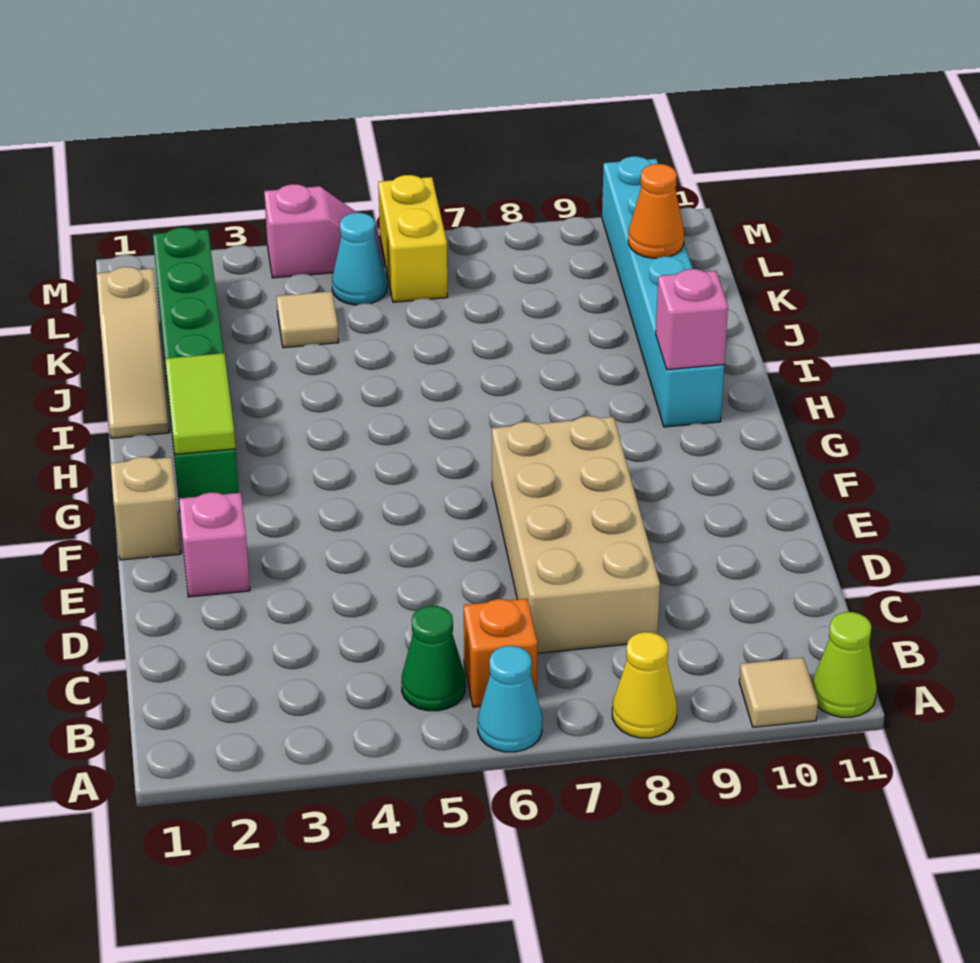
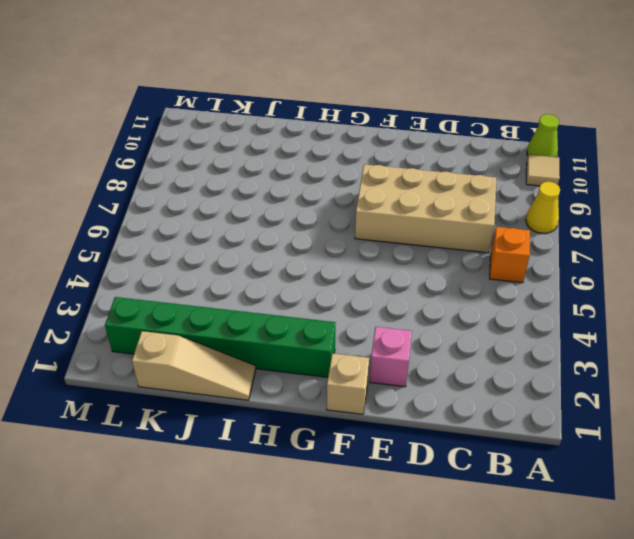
none -> cyan cone A6 level 1
none -> green cone B5 level 1
none -> cyan brick H10:M10 level 1

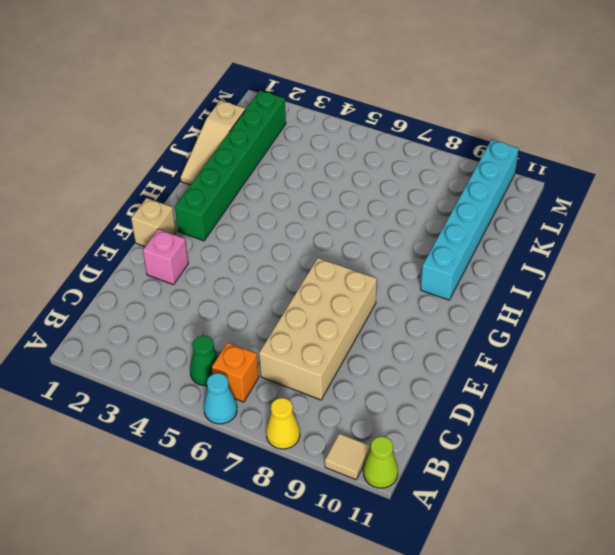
none -> tan tile K4 level 1
none -> cyan cone L5 level 1
none -> yellow brick L6:M6 level 1

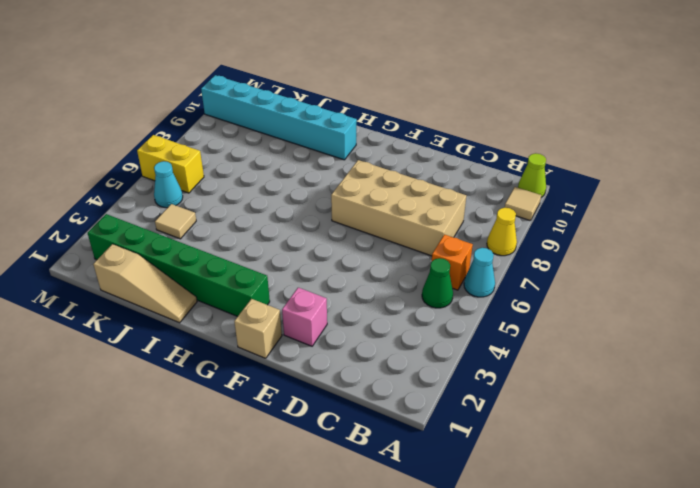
none -> pink slope M4:M5 level 1 top 4
none -> lime tile G2:H2 level 2
none -> pink brick H10 level 2

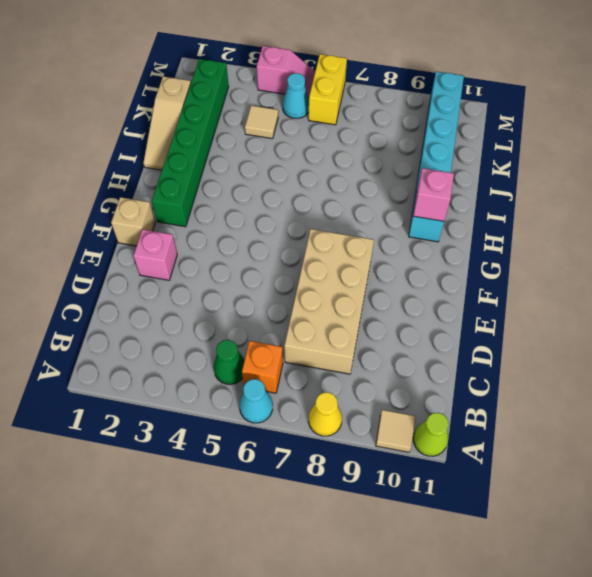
none -> lime tile G2:H2 level 2
none -> orange cone K10 level 2

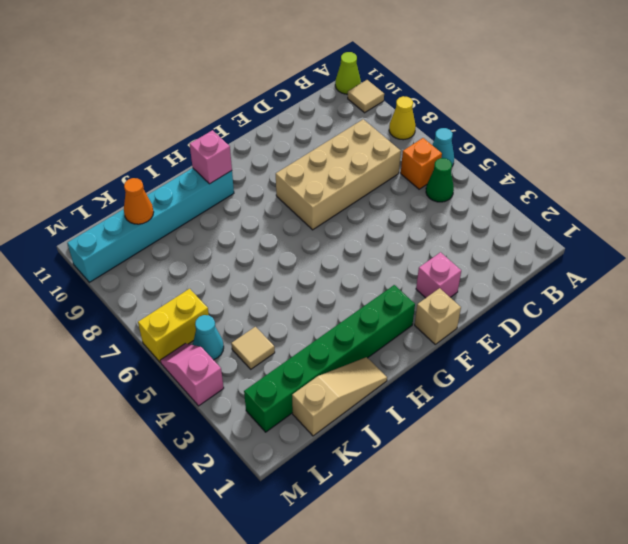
none -> lime tile G2:H2 level 2

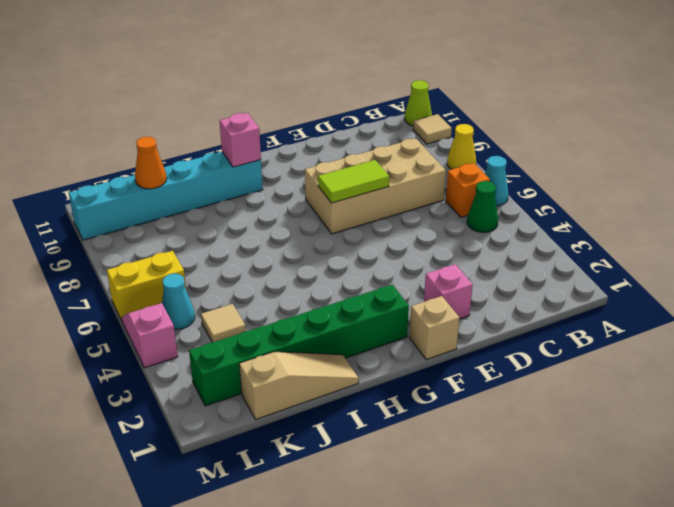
lime tile E7:F7 level 2 -> lime tile G2:H2 level 2

